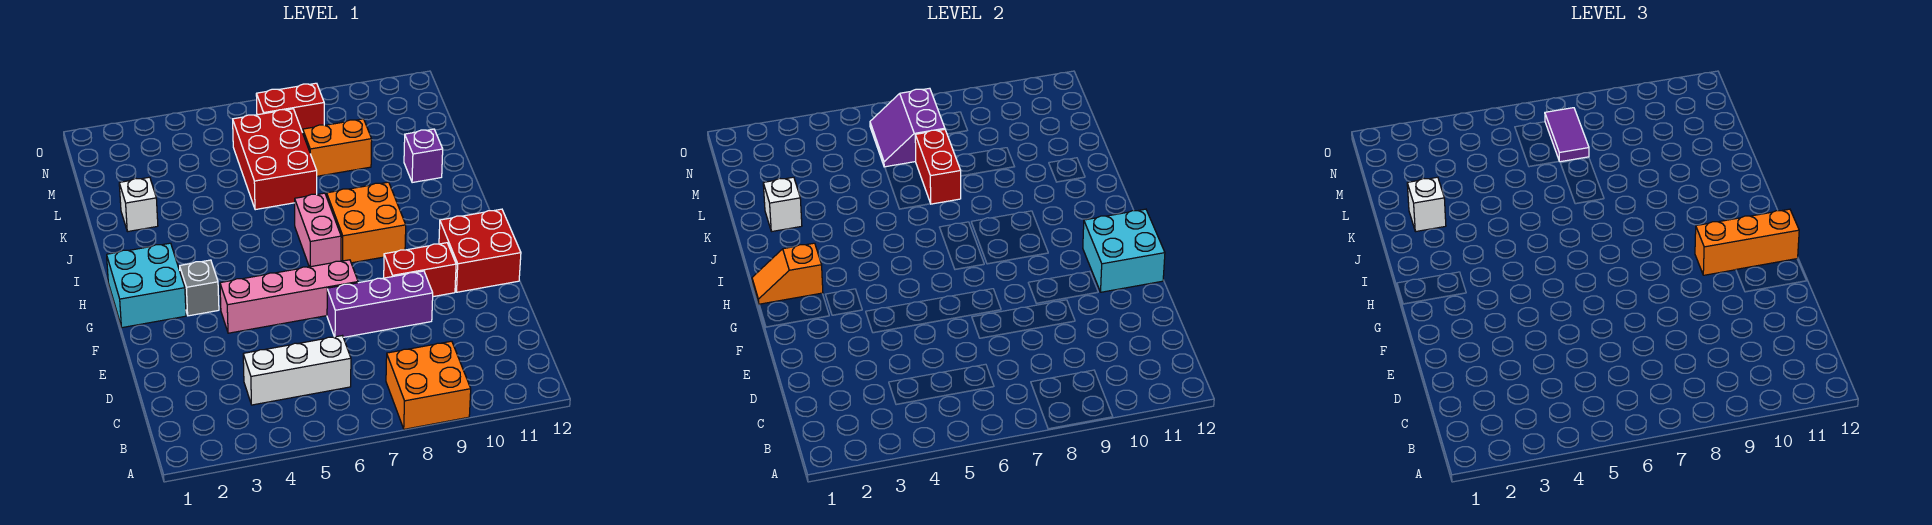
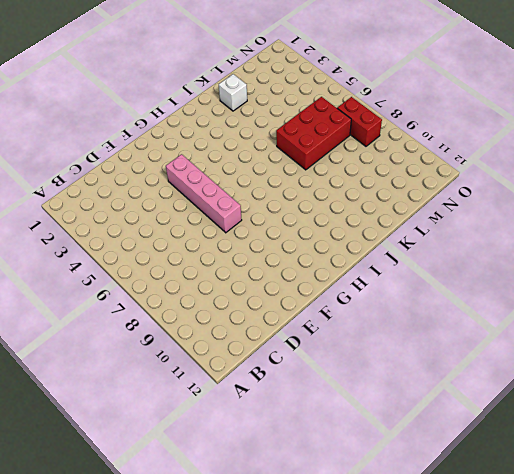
none -> orange brick A8:B9 level 1
none -> white brick C4:C6 level 1
none -> purple brick E7:E9 level 1

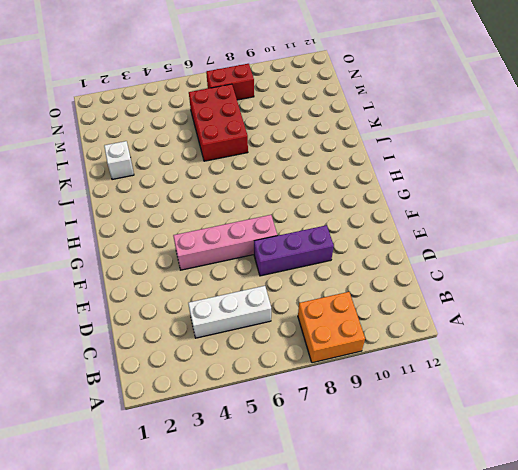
none -> red brick F9:F10 level 1
none -> red brick F11:G12 level 1
none -> cyan brick G1:H2 level 1

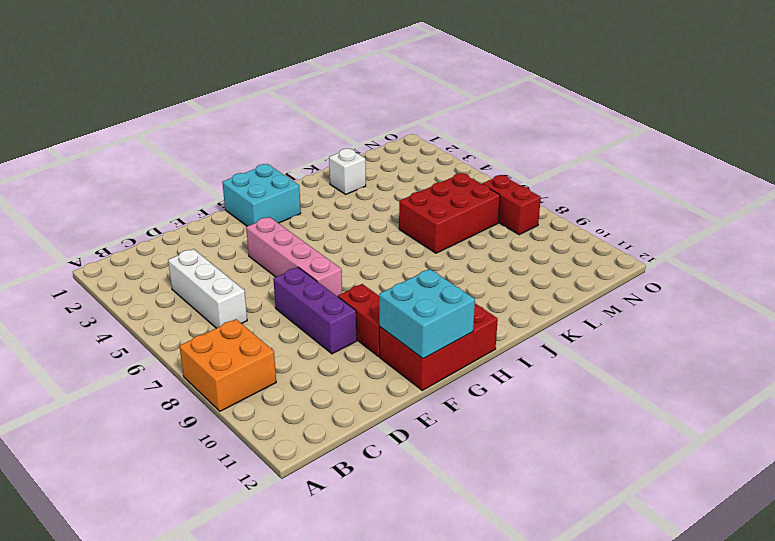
red brick F11:H12 level 1 -> red brick F11:G12 level 1
none -> grey brick G3 level 1
none -> pink brick H7:I7 level 1
none -> orange brick H8:I9 level 1

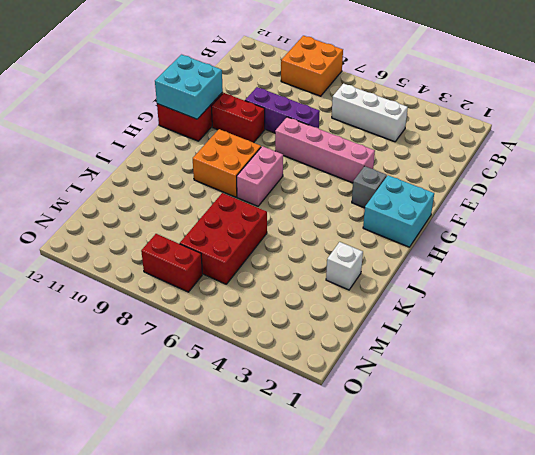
none -> purple brick K11 level 1
none -> orange brick L8:L9 level 1
none -> orange slope H1:H2 level 2 top 2

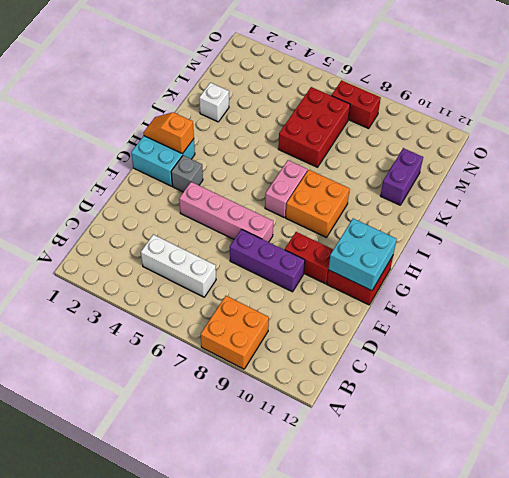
purple brick K11:L11 level 1 -> purple brick K11 level 1
none -> orange brick L8:L9 level 1
none -> white brick K2 level 2
none -> red brick K7:L7 level 2

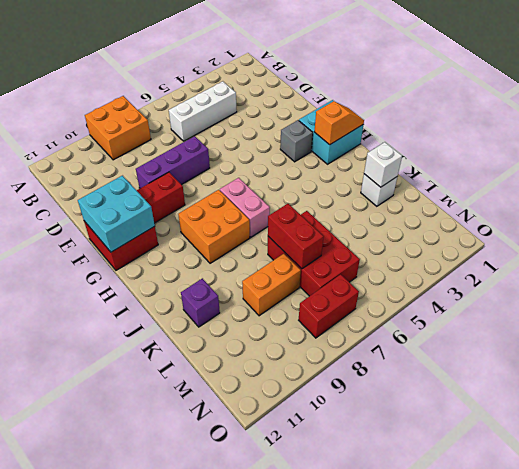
none -> pink brick F4:F7 level 1
none -> purple slope M6:N7 level 2 top 7
none -> orange brick G10:G12 level 3

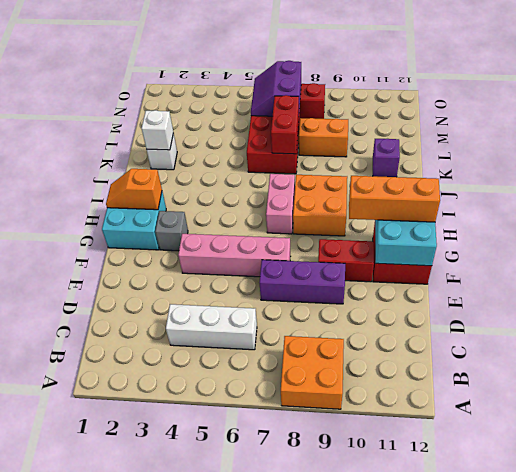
none -> white brick K2 level 3
none -> purple tile M7:N7 level 3

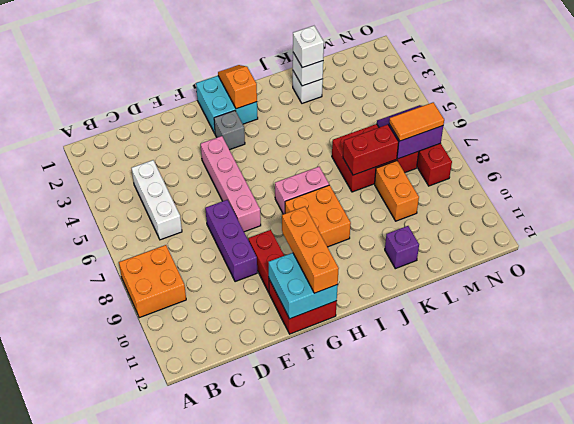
orange tile M7:N7 level 3 -> purple tile M7:N7 level 3

